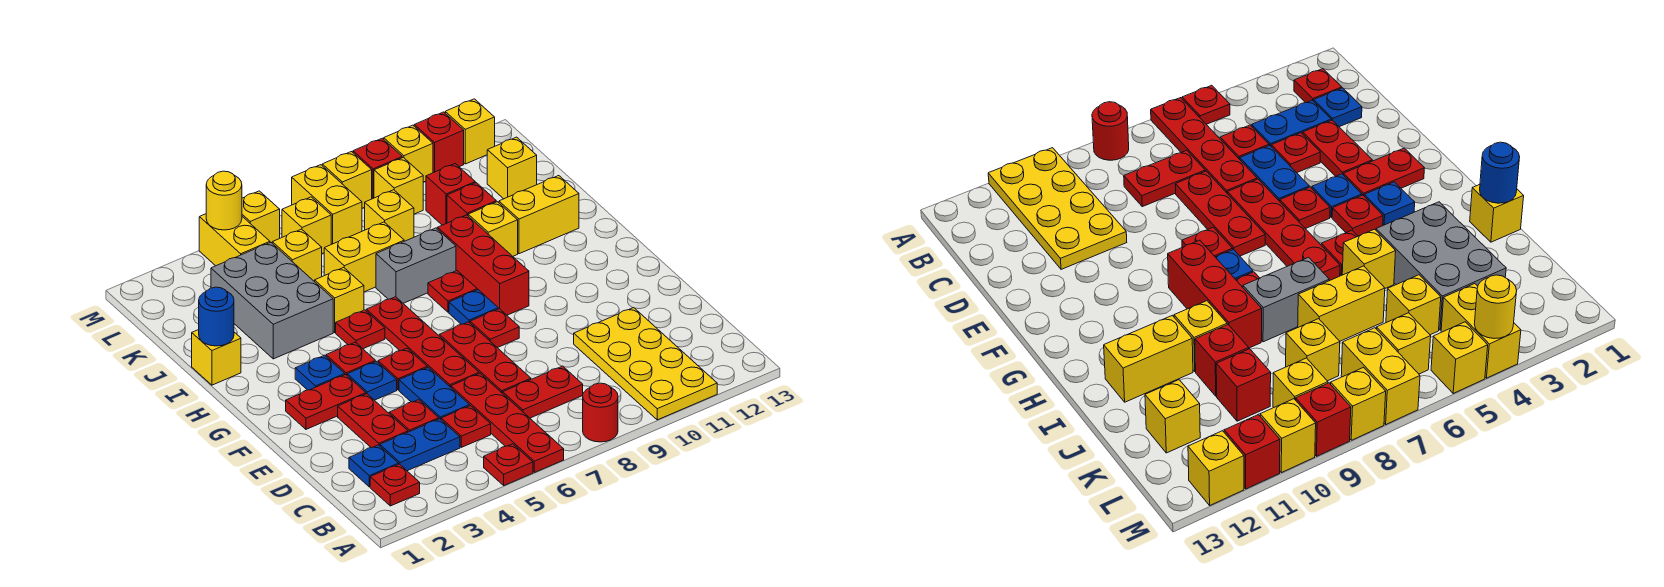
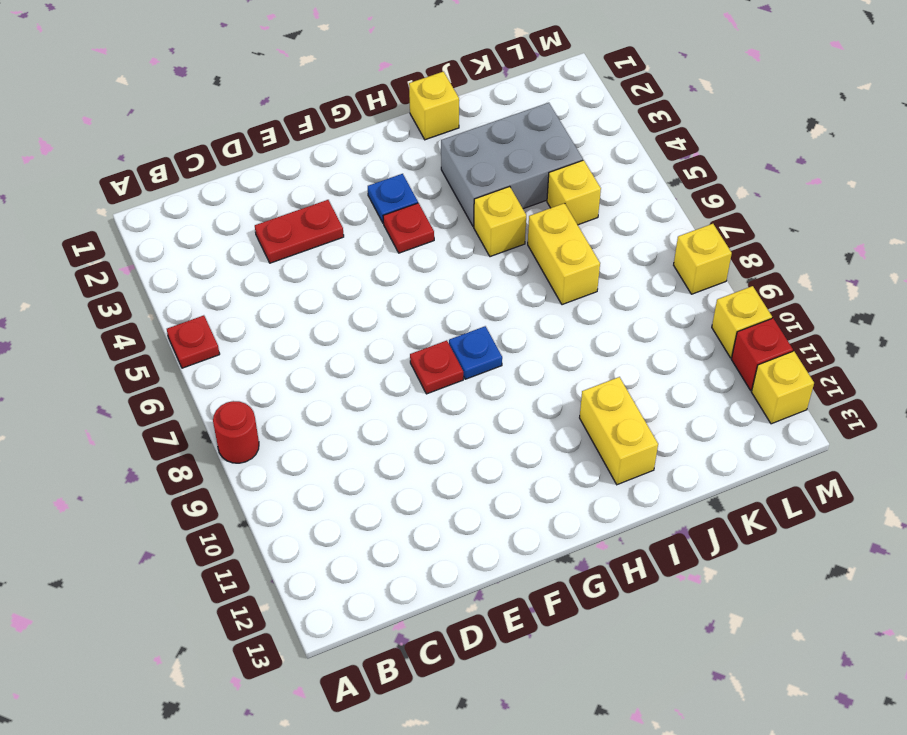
none -> red plate A6:D6 level 1
none -> yellow plate A10:D11 level 1
none -> red plate B2 level 1
none -> blue plate C2 level 1

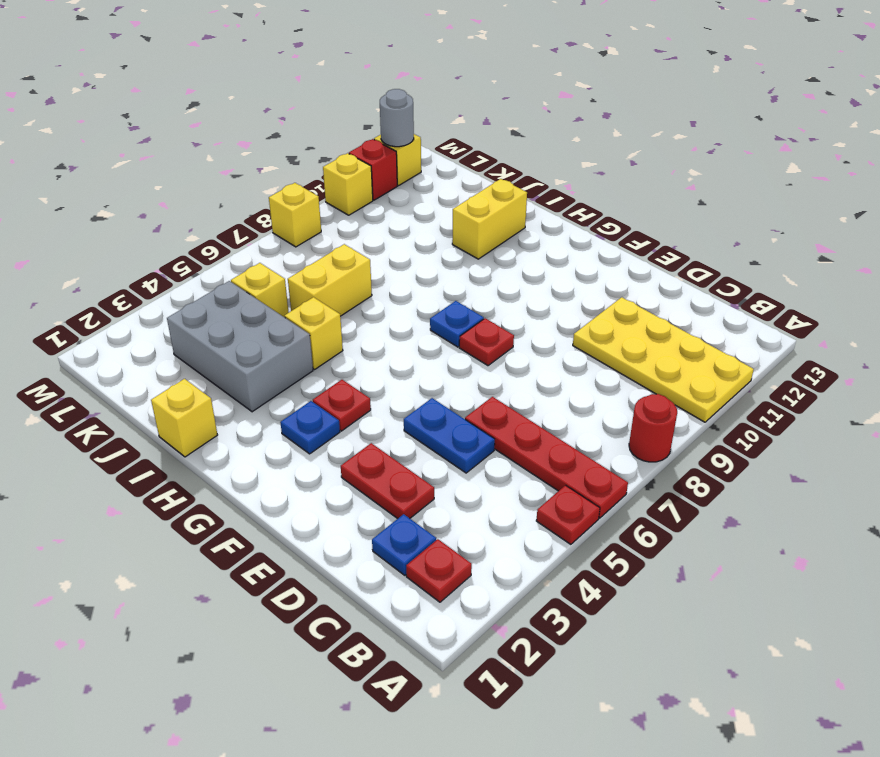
grey round brick M12 level 2 -> none
none -> blue plate C3:C4 level 1
none -> red plate C5 level 1
none -> red plate C7:C8 level 1
none -> red plate D4 level 1

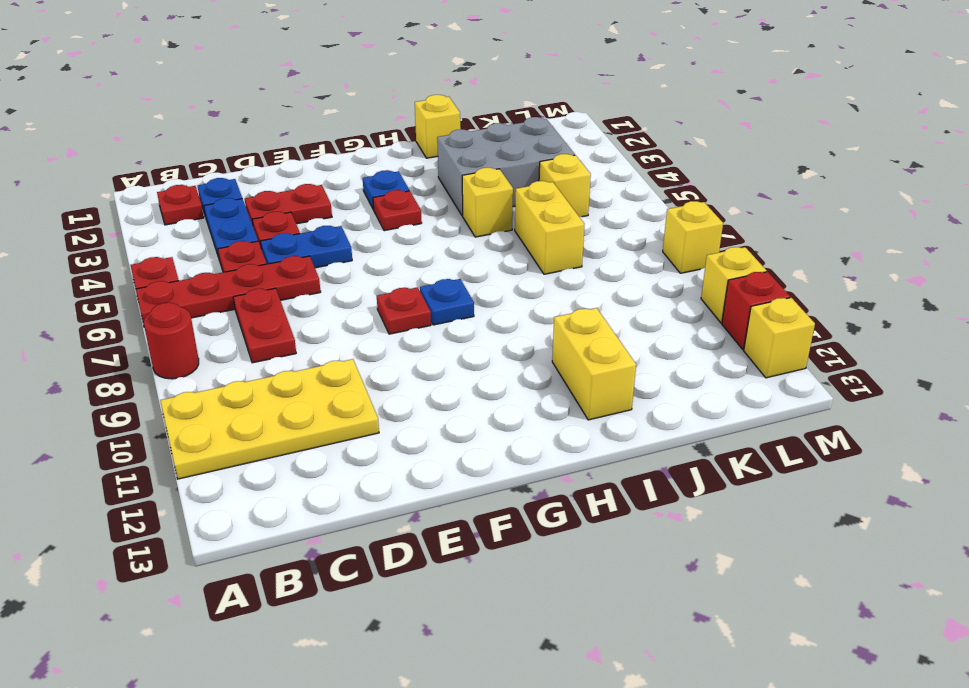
none -> red plate D7:F7 level 1
none -> red plate E6:H6 level 1
none -> red plate F2:F3 level 1
none -> blue plate F4 level 1

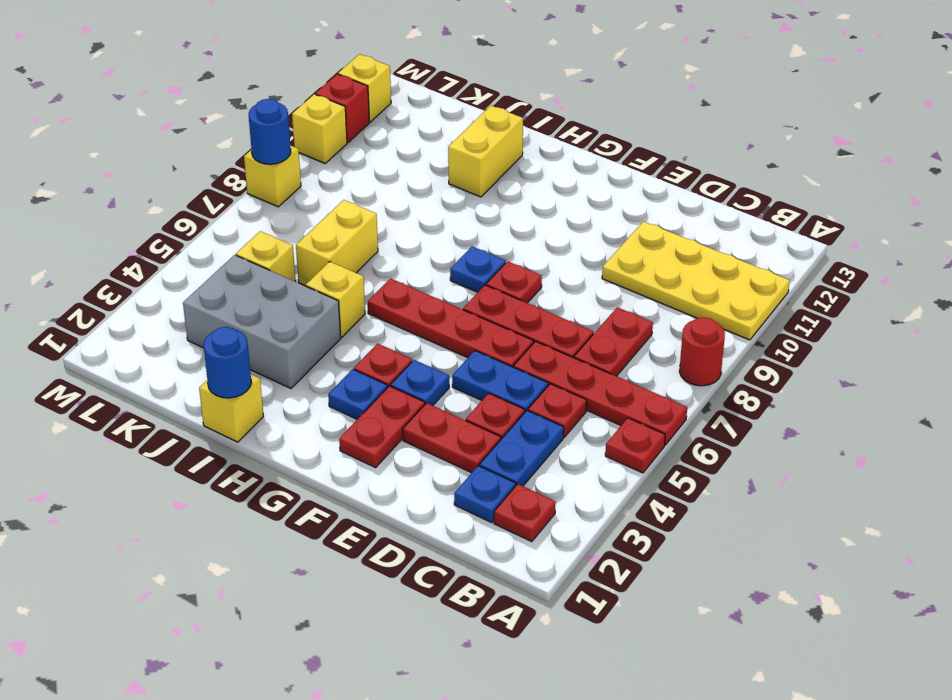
blue round brick M8 level 2 -> none
none -> red plate F5 level 1
none -> red brick G9:I9 level 1
none -> red plate H5 level 1
none -> red plate H8 level 1

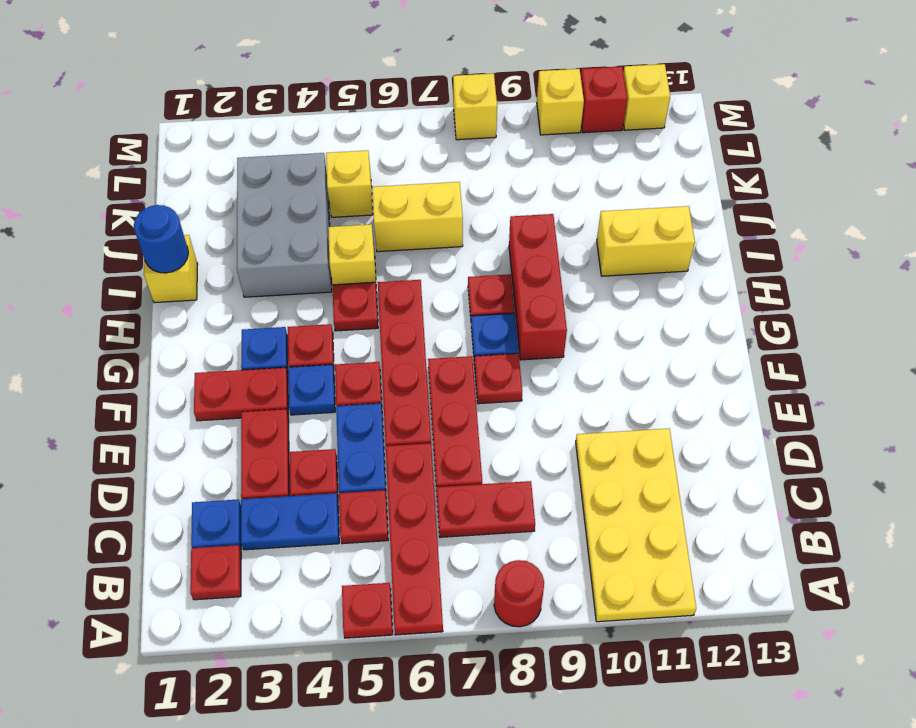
none -> grey brick I7:I8 level 1
none -> yellow brick I10 level 1
none -> red brick J10 level 1
none -> yellow brick K8 level 1

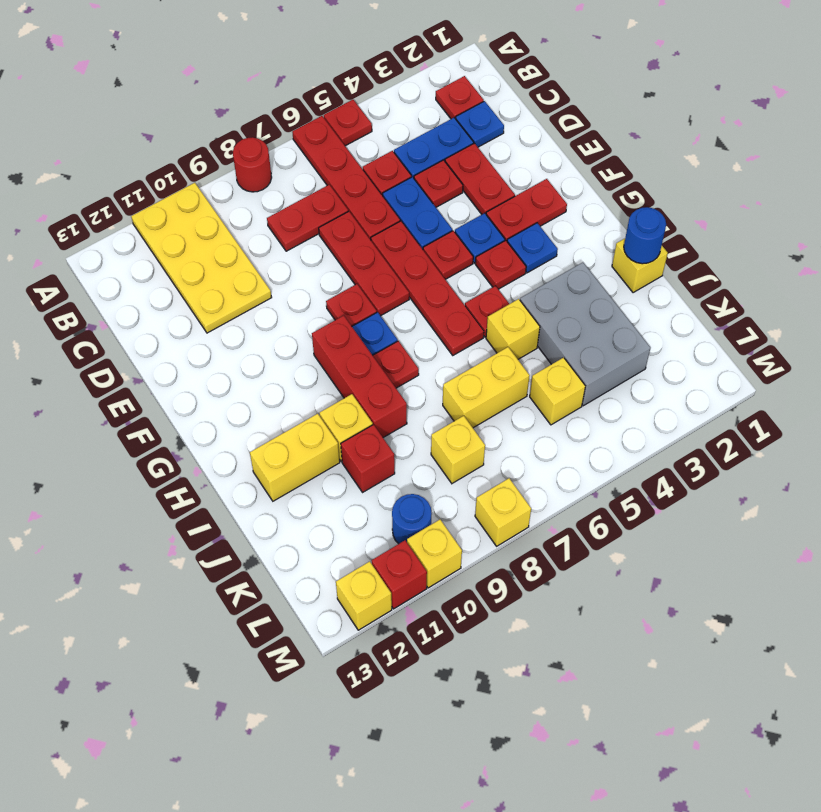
blue round brick L10 level 1 -> none
none -> grey brick I7:I8 level 1
none -> red brick K10 level 1
none -> yellow brick K12 level 1
none -> yellow brick L4:M4 level 1

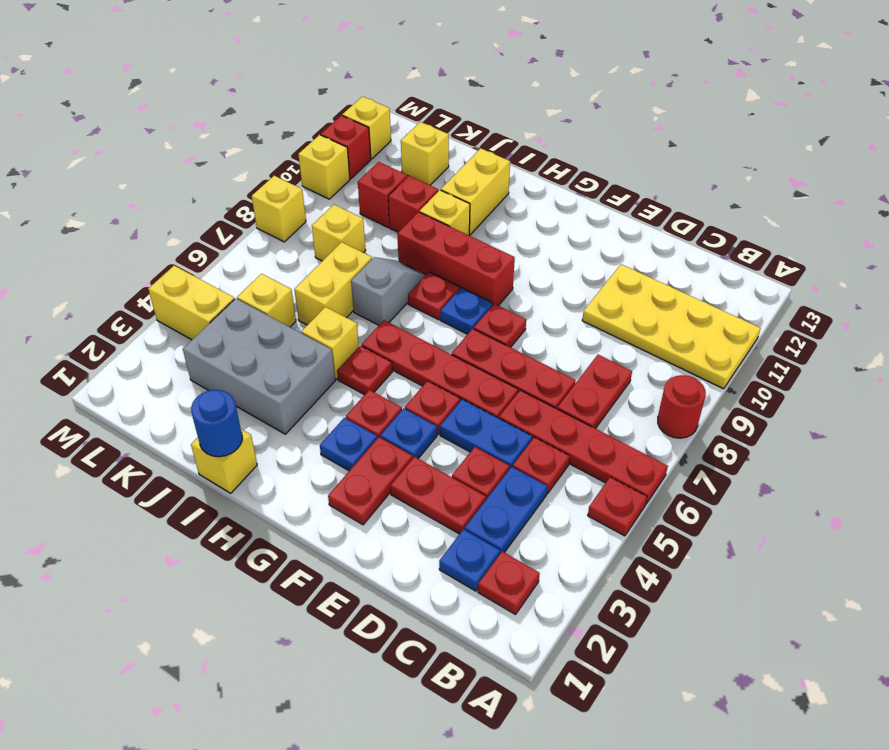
grey slope I7:I8 level 1 top 7 -> grey brick I7:I8 level 1
none -> yellow brick L6 level 1
none -> yellow brick L7:M7 level 1
none -> yellow brick L9 level 1
none -> yellow brick M5 level 1

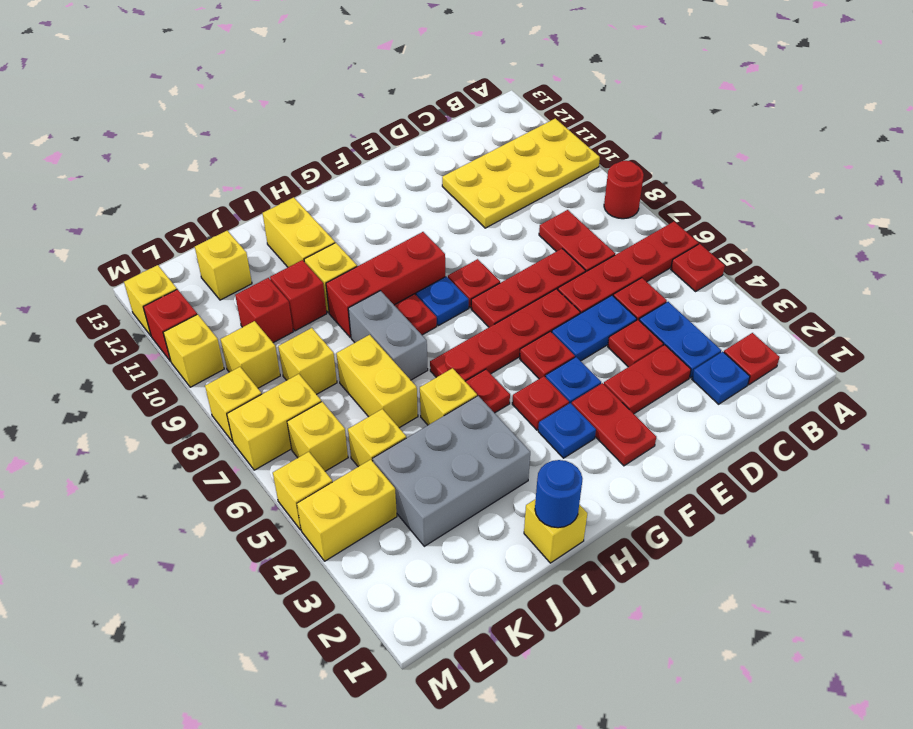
none -> red brick M9 level 1
none -> yellow round brick M4 level 2

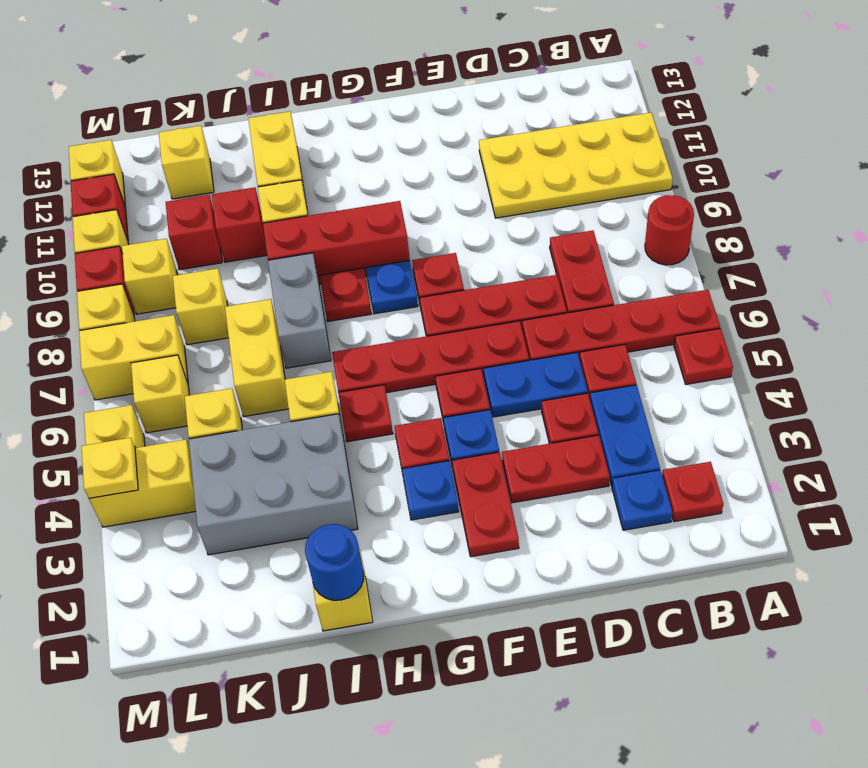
yellow plate M4 level 2 -> yellow round brick M4 level 2

